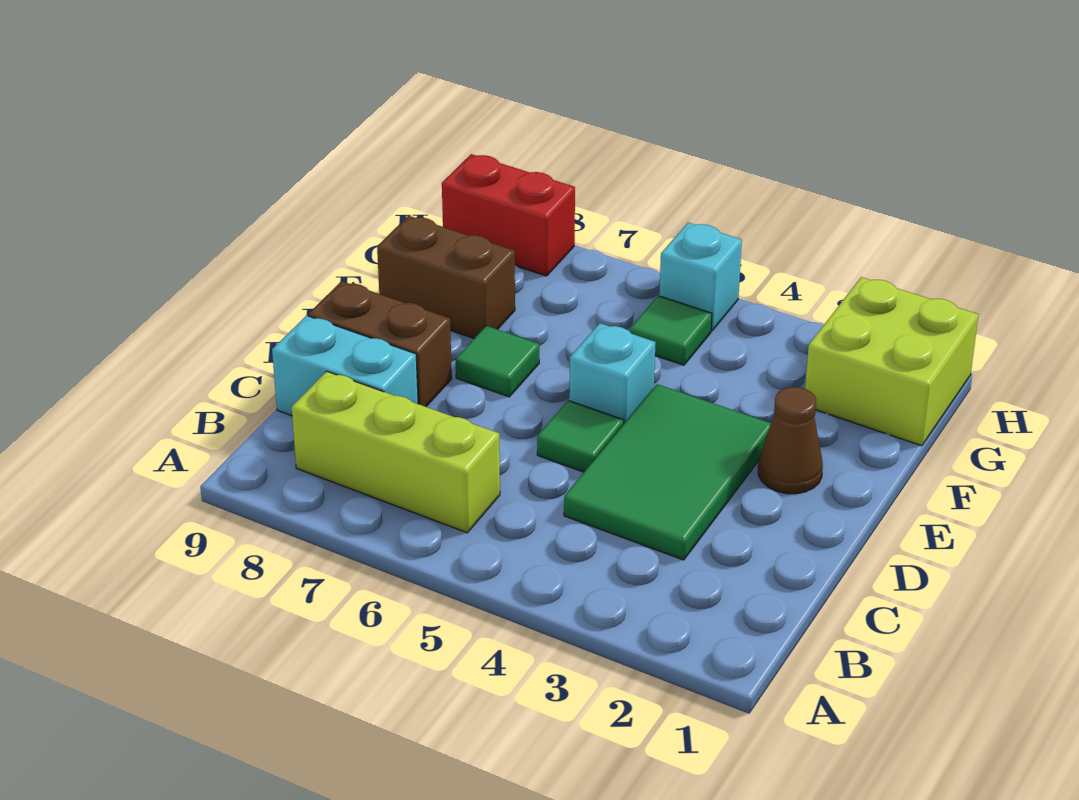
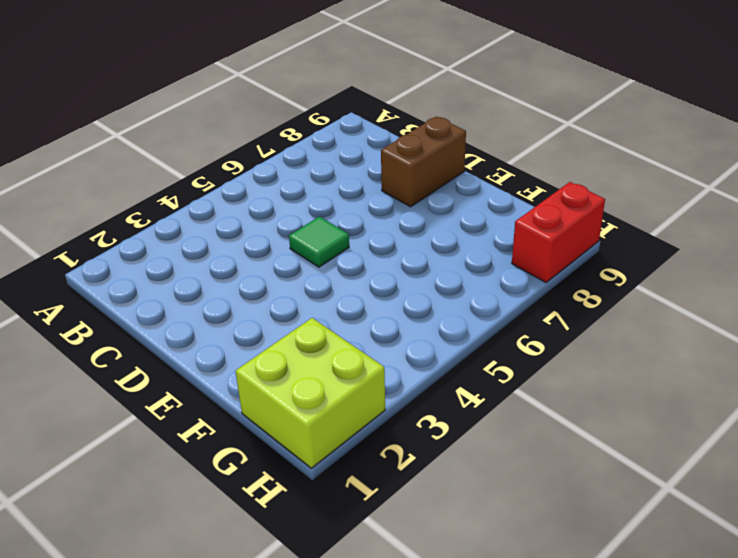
none -> lime brick B6:B8 level 1
none -> green tile C3:E4 level 1
none -> cyan brick C8:C9 level 1

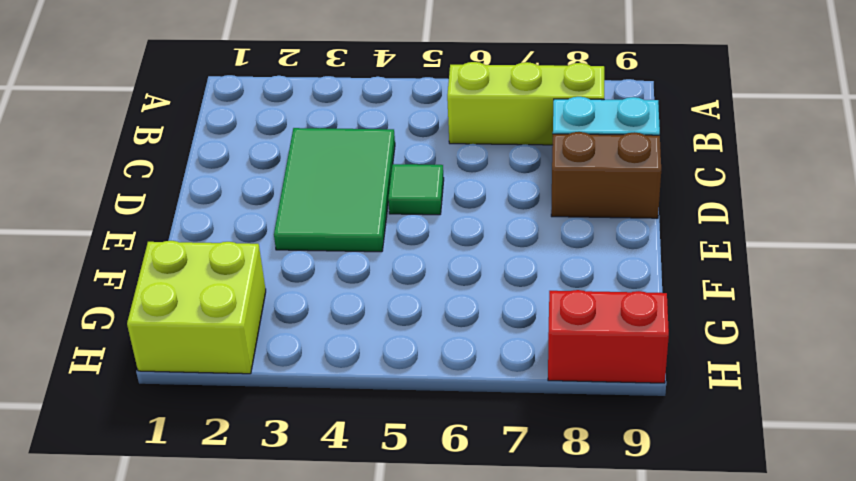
none -> brown cone E2 level 1
none -> cyan brick E5 level 1
none -> green tile E7 level 1

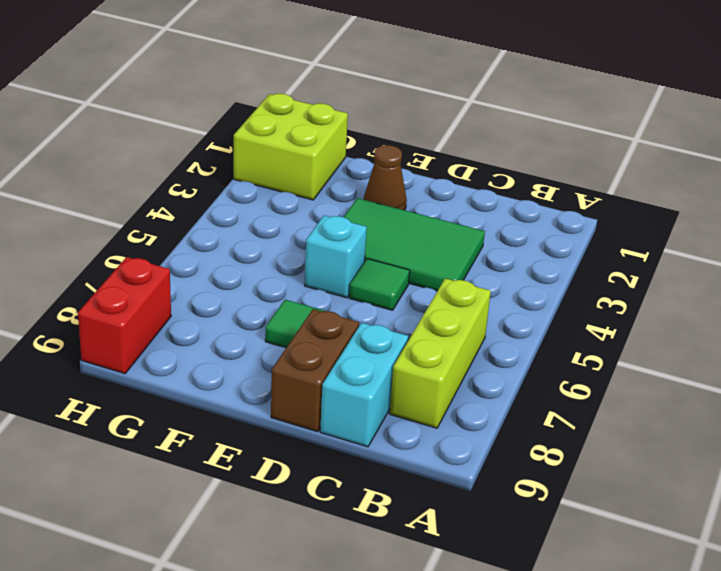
none -> brown brick F8:F9 level 1
none -> green tile G5 level 1
none -> cyan brick H5 level 1

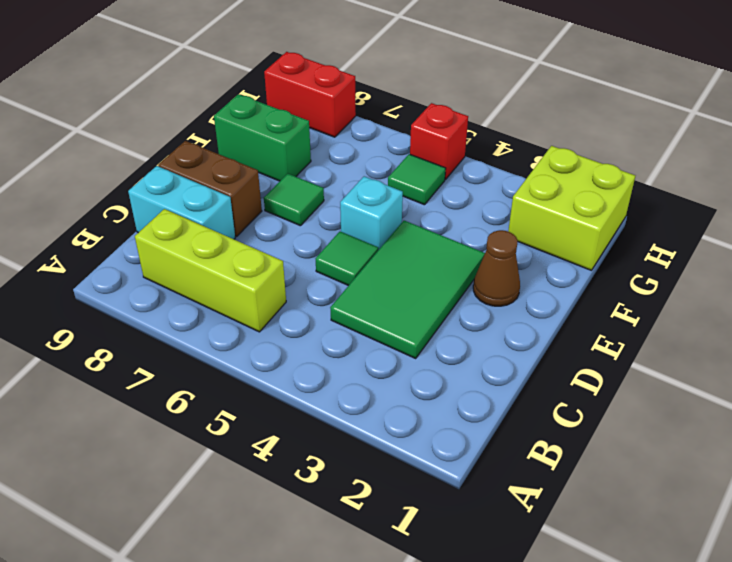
green brick F8:F9 level 1 -> brown brick F8:F9 level 1
red brick H5 level 1 -> cyan brick H5 level 1

